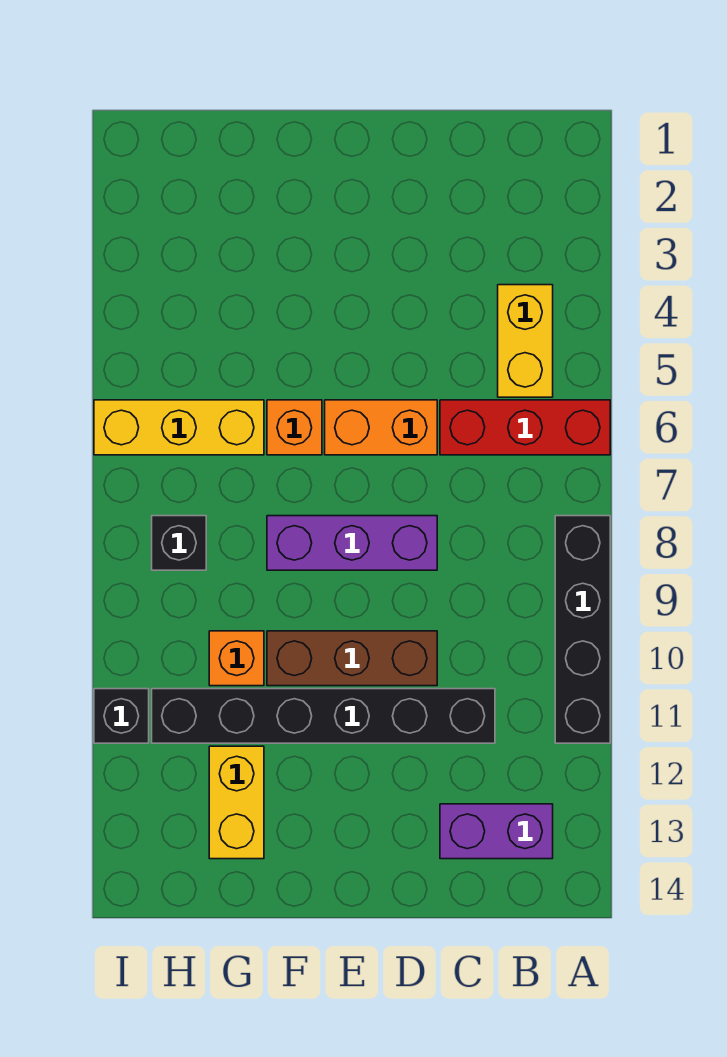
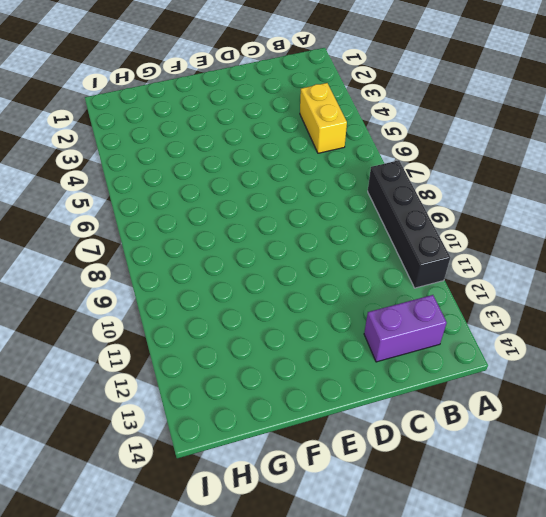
none -> red brick A6:C6 level 1
none -> black brick C11:H11 level 1
none -> orange brick D6:E6 level 1

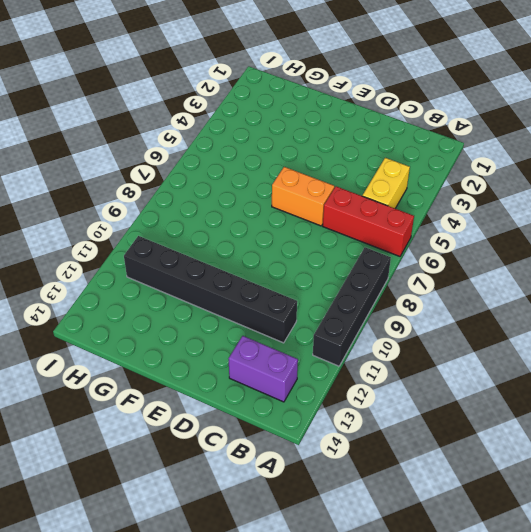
none -> purple brick D8:F8 level 1
none -> brown brick D10:F10 level 1
none -> orange brick F6 level 1

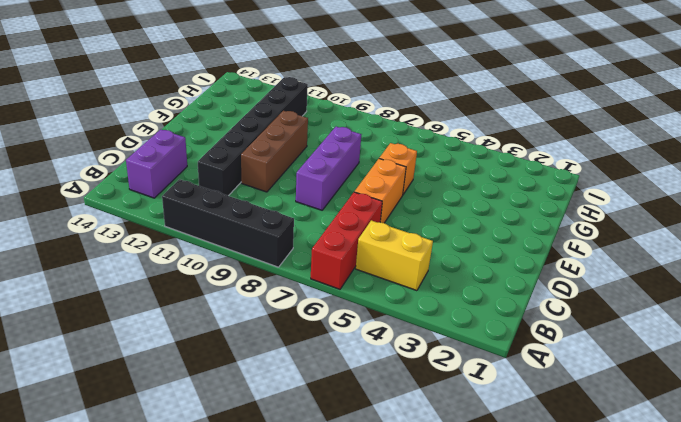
none -> yellow brick G6:I6 level 1
none -> orange brick G10 level 1
none -> yellow brick G12:G13 level 1

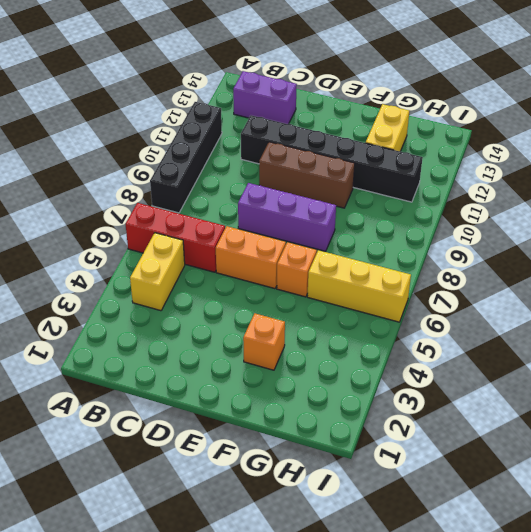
orange brick F3 level 1 -> orange brick G10 level 1
none -> black brick H8 level 1
none -> black brick I11 level 1

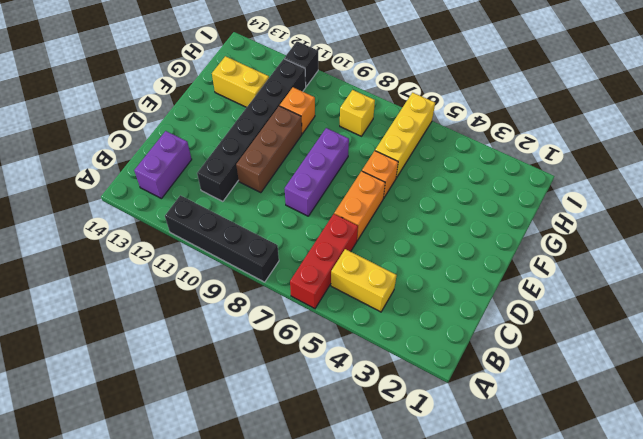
yellow brick H8 level 1 -> black brick H8 level 1

